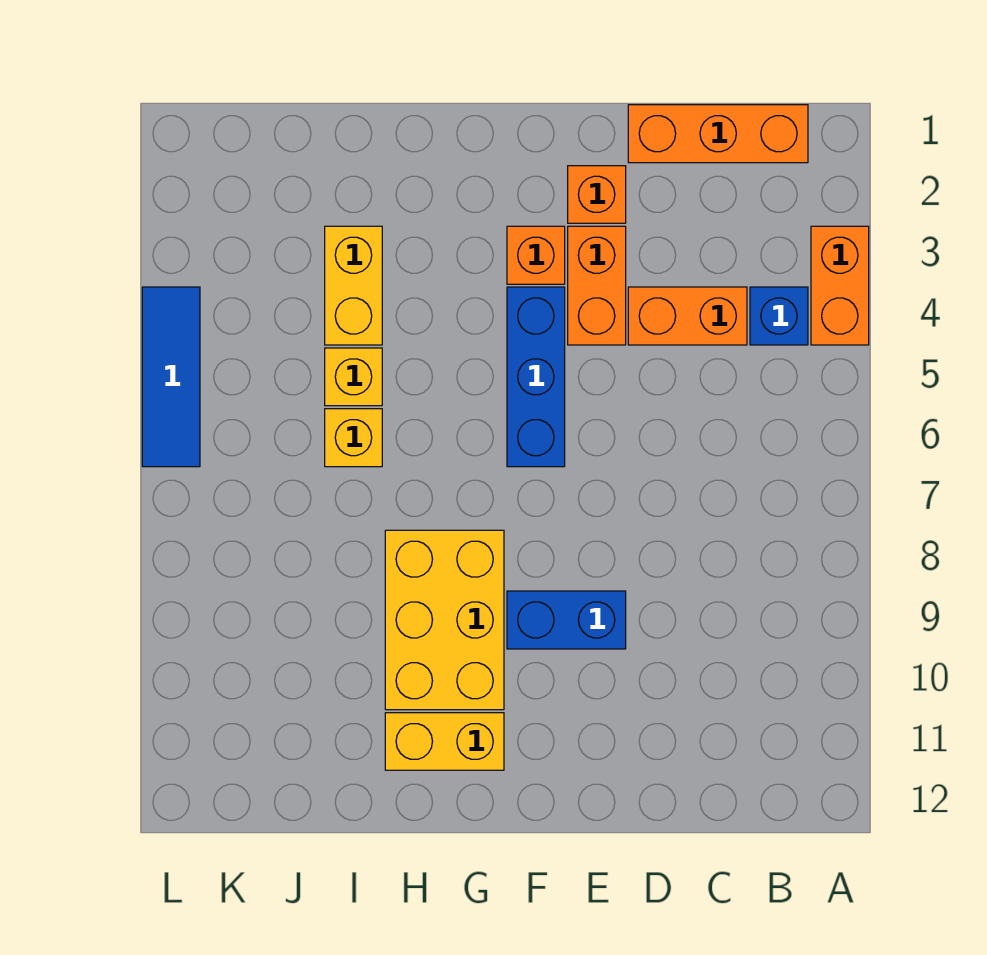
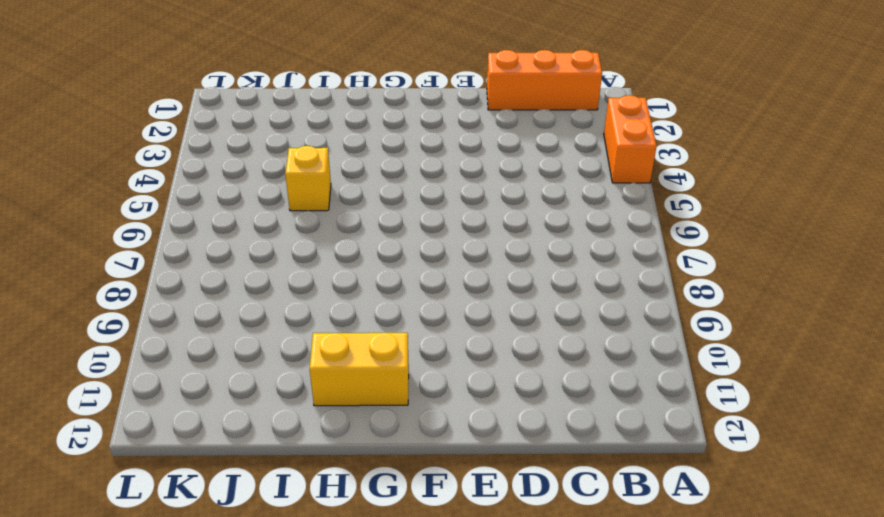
none -> blue brick B4 level 1
none -> orange brick C4:D4 level 1
none -> orange brick E2 level 1

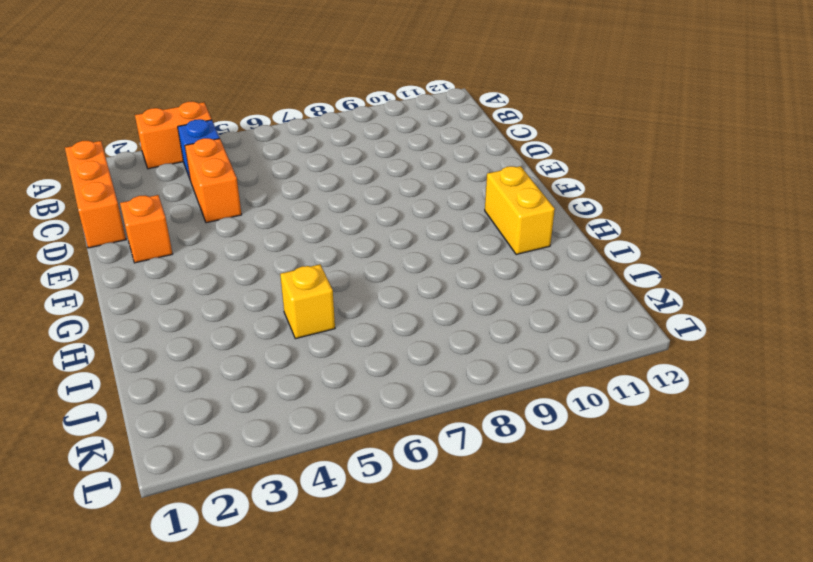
none -> orange brick E3:E4 level 1
none -> blue brick E9:F9 level 1
none -> orange brick F3 level 1

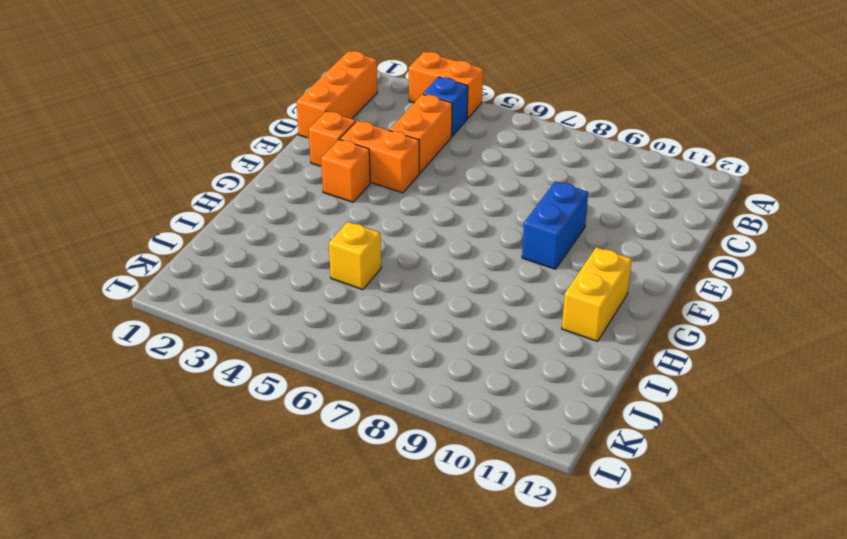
none -> blue brick F4:F6 level 1
none -> yellow brick G8:H10 level 1
none -> yellow brick I3:I4 level 1

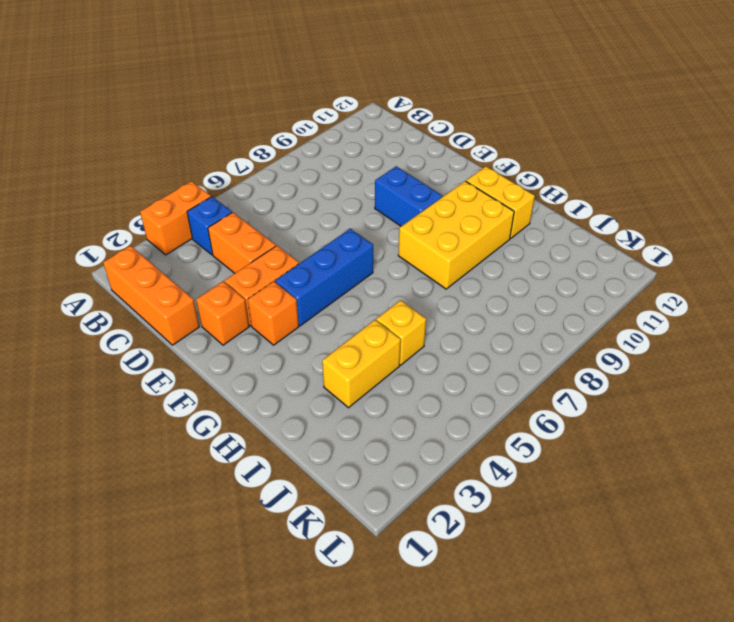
none -> yellow brick I6 level 1
none -> blue tile L4:L6 level 1

